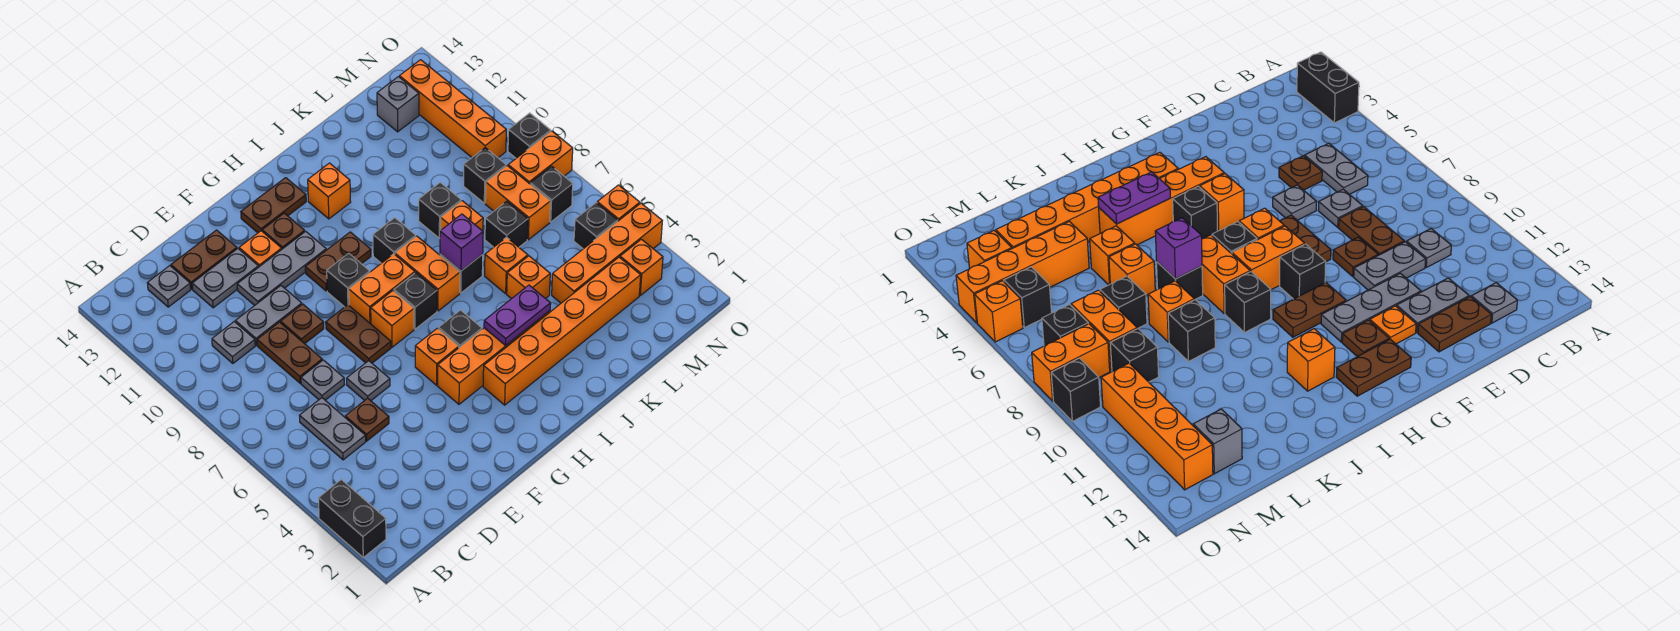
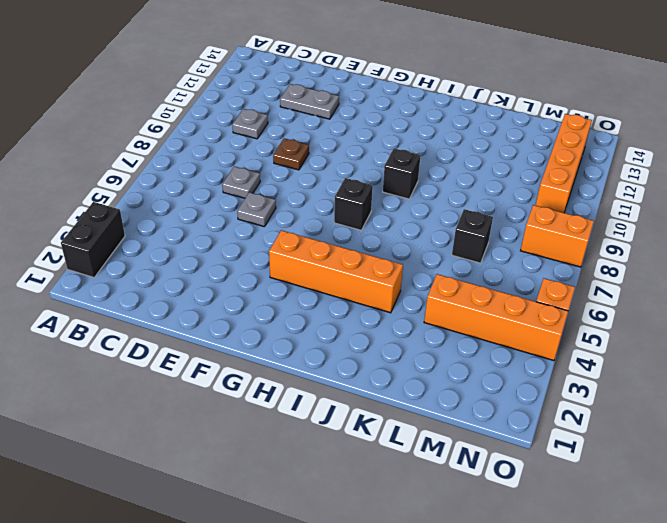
none -> grey plate C5:C6 level 1
none -> grey plate C13 level 1
none -> brown plate D5 level 1
none -> brown plate D8:D9 level 1

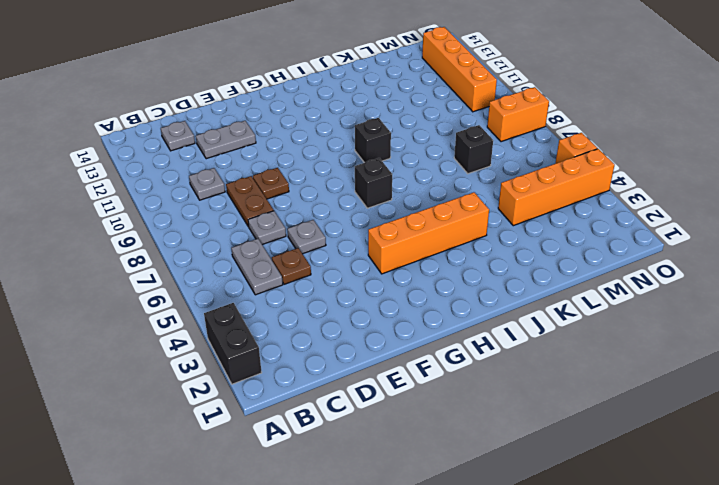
none -> grey plate D10:E10 level 1
none -> brown plate D13:E13 level 1
none -> grey plate E11:G11 level 1
none -> brown plate F7:F8 level 1

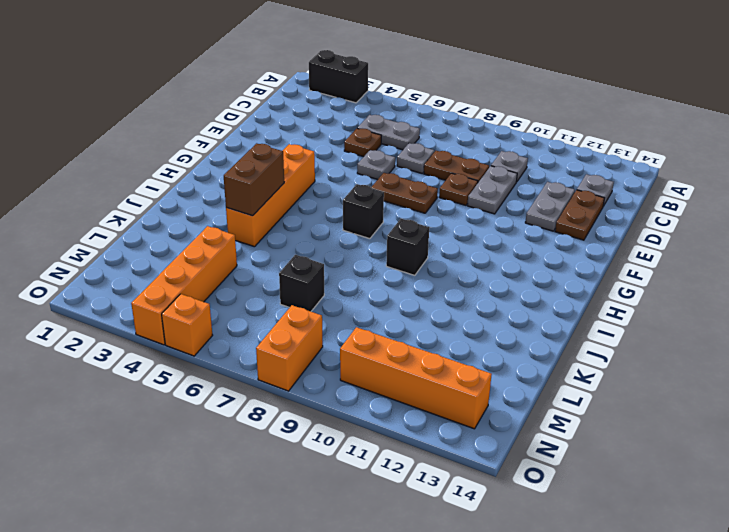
brown brick I4:J4 level 2 -> purple plate I4:J4 level 2
none -> grey plate E11:G11 level 1
none -> orange plate F12 level 1
none -> orange brick G5 level 1
none -> orange brick G7 level 1

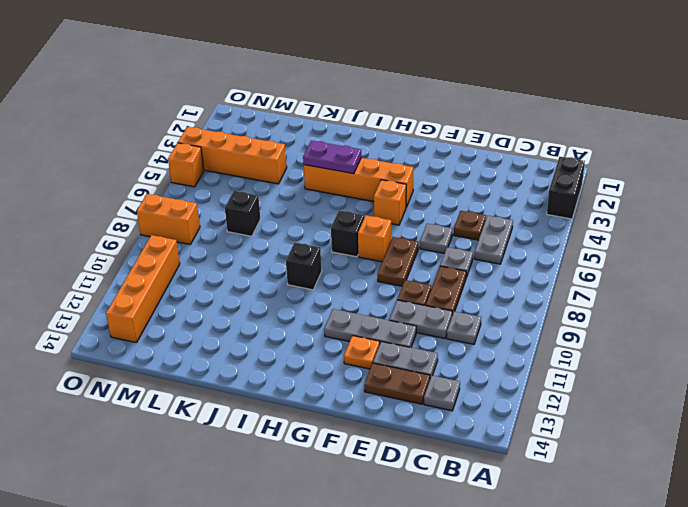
none -> orange brick G8:H8 level 1
none -> black brick G9 level 1
none -> brown plate G10:H10 level 1
none -> brown plate G12 level 1

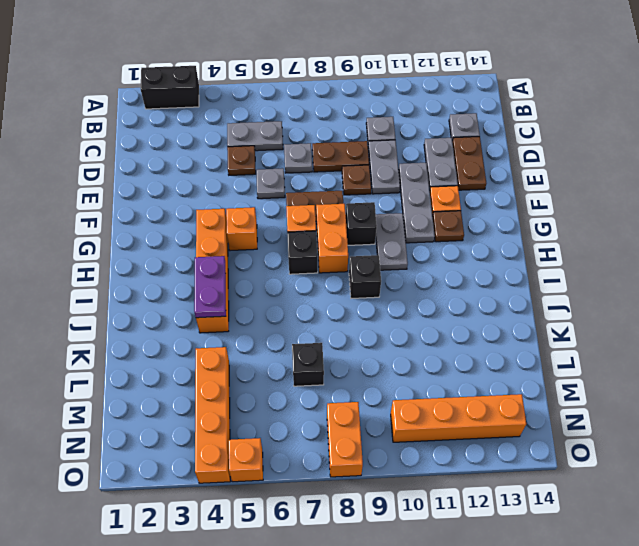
grey plate G10:H10 level 1 -> brown plate G10:H10 level 1
none -> brown plate G13:H13 level 1
none -> orange brick H3:M3 level 1
none -> black brick H5 level 1
none -> orange brick I7:I8 level 1

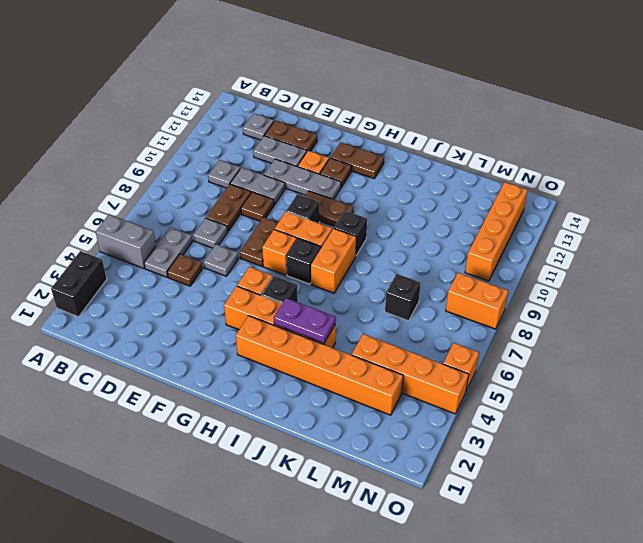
grey brick A5:B5 level 1 -> none
none -> orange brick I12 level 1
none -> black brick J7 level 1
none -> orange brick K5 level 1
none -> orange brick K6 level 1

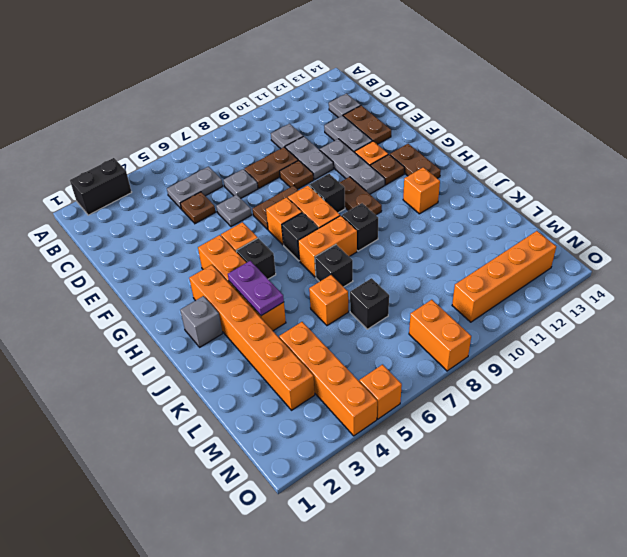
grey brick I2 level 1 -> grey brick M13 level 1
none -> orange brick K5 level 1
none -> orange brick K8 level 1
none -> black brick K9 level 1
none -> orange brick M7:M8 level 1

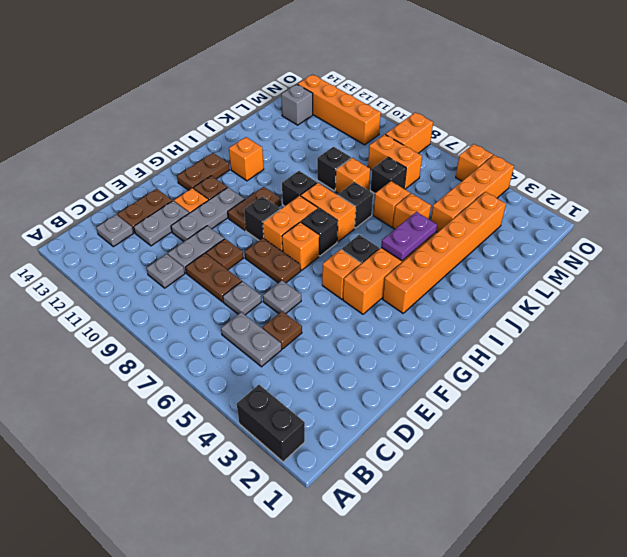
none -> black brick M9 level 1
none -> orange brick N3 level 1
none -> black brick N5 level 1
none -> black brick N7 level 1

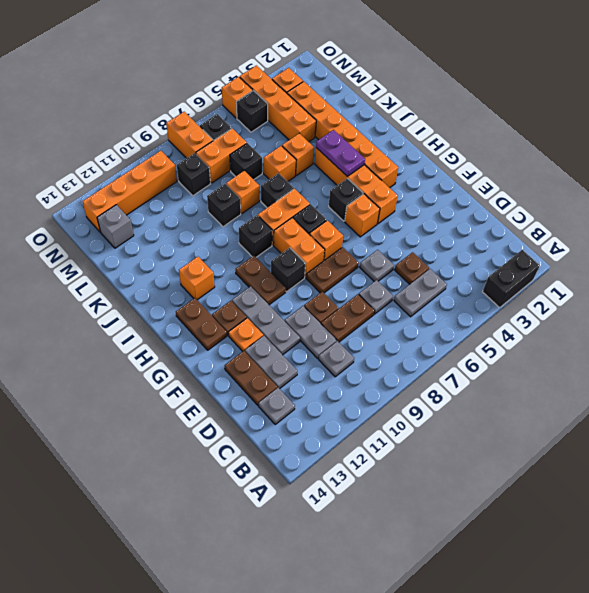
none -> black brick O9 level 1
none -> purple brick J7 level 2

